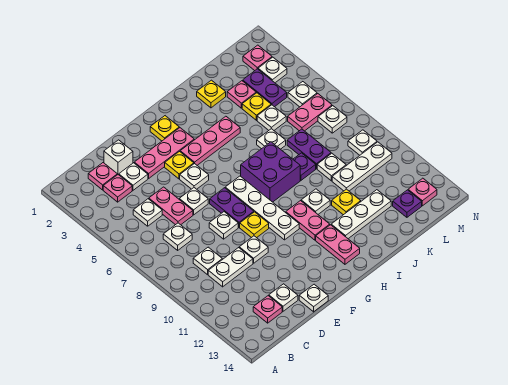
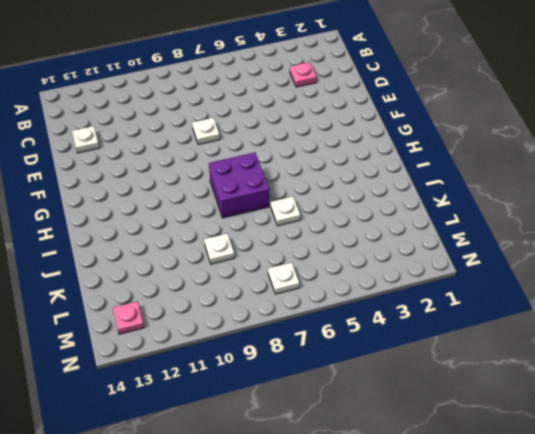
none -> pink plate C2 level 1
none -> white plate C5 level 1
none -> white plate C7 level 1
none -> white plate C9 level 1

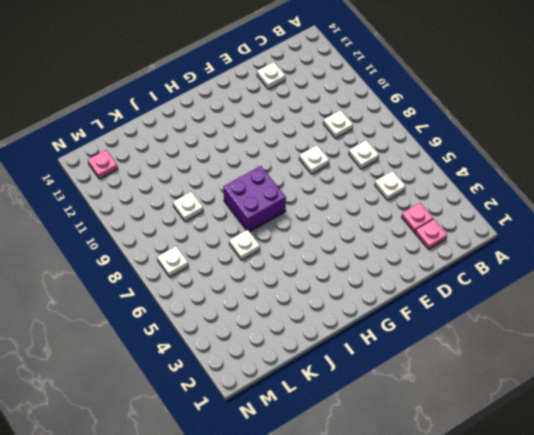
none -> white plate C10:D10 level 1
none -> pink plate C13 level 1
none -> white brick D2 level 1
none -> white plate D3 level 1

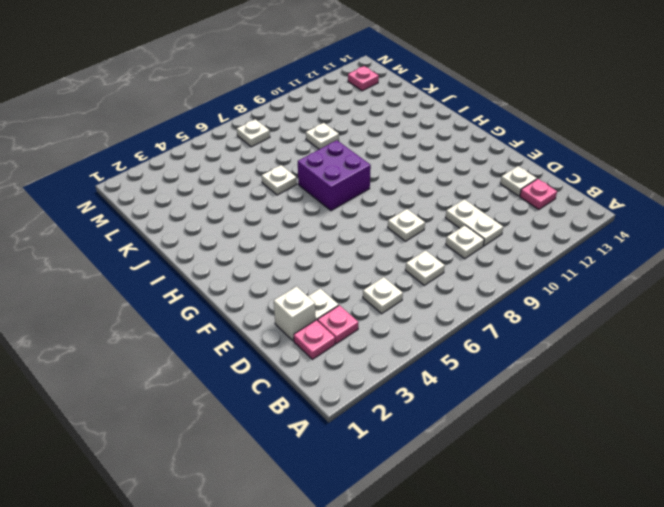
none -> pink plate D5:D6 level 1
none -> pink plate E3:G3 level 1
none -> white plate E6 level 1
none -> white plate E10 level 1

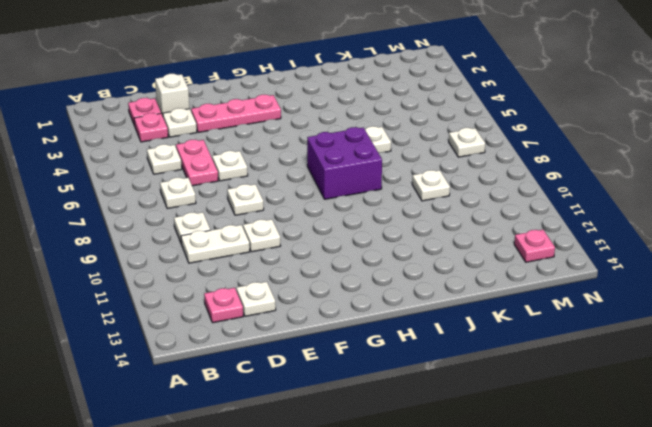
none -> white plate E14 level 1
none -> yellow plate F4 level 1
none -> white plate F5 level 1
none -> purple plate F7:F8 level 1

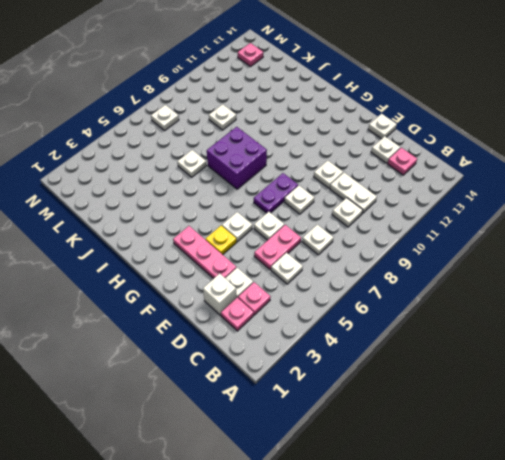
none -> yellow plate F9 level 1
none -> yellow plate G2 level 1
none -> pink plate G4:I4 level 1
none -> white plate G7:G10 level 1

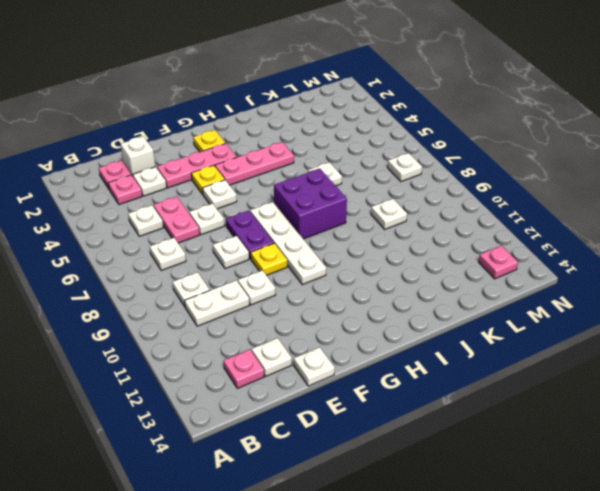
none -> pink plate H10:H11 level 1
none -> pink plate H12:H13 level 1
none -> white plate I10 level 1
none -> white plate I12:K12 level 1

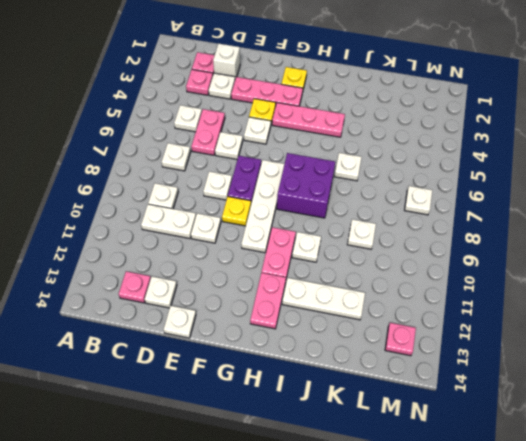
none -> yellow plate J2 level 1
none -> purple plate J8 level 1
none -> yellow plate J11 level 1
none -> pink plate K3 level 1

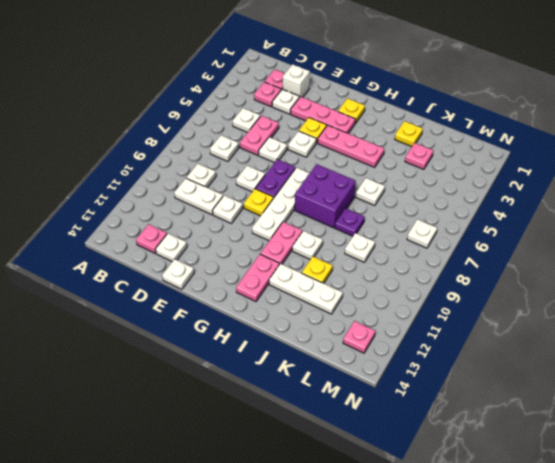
none -> yellow plate K4 level 1
none -> white plate K5 level 1
none -> purple plate K7:K8 level 1
none -> white plate K10:M10 level 1

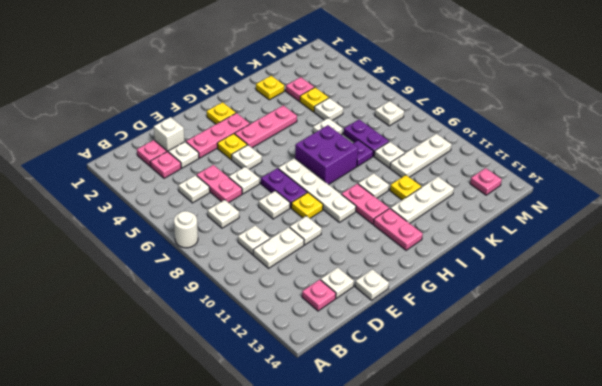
white round brick A7 level 1 -> none
none -> purple plate L3:L4 level 1
none -> pink plate L6:M6 level 1
none -> purple plate L13 level 1
none -> pink plate M2 level 1

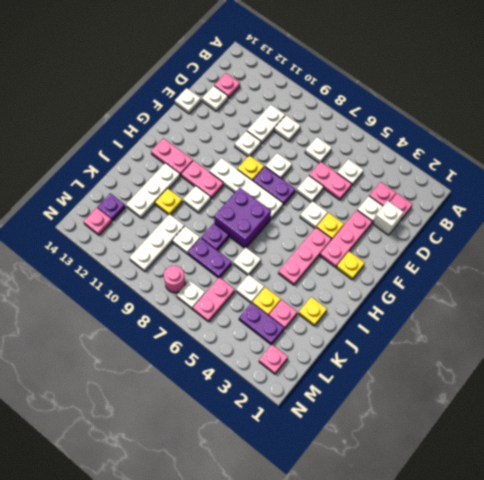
pink round brick M8 level 1 -> none
none -> white plate M3 level 1
none -> white plate M5 level 1
none -> white plate M9 level 1

